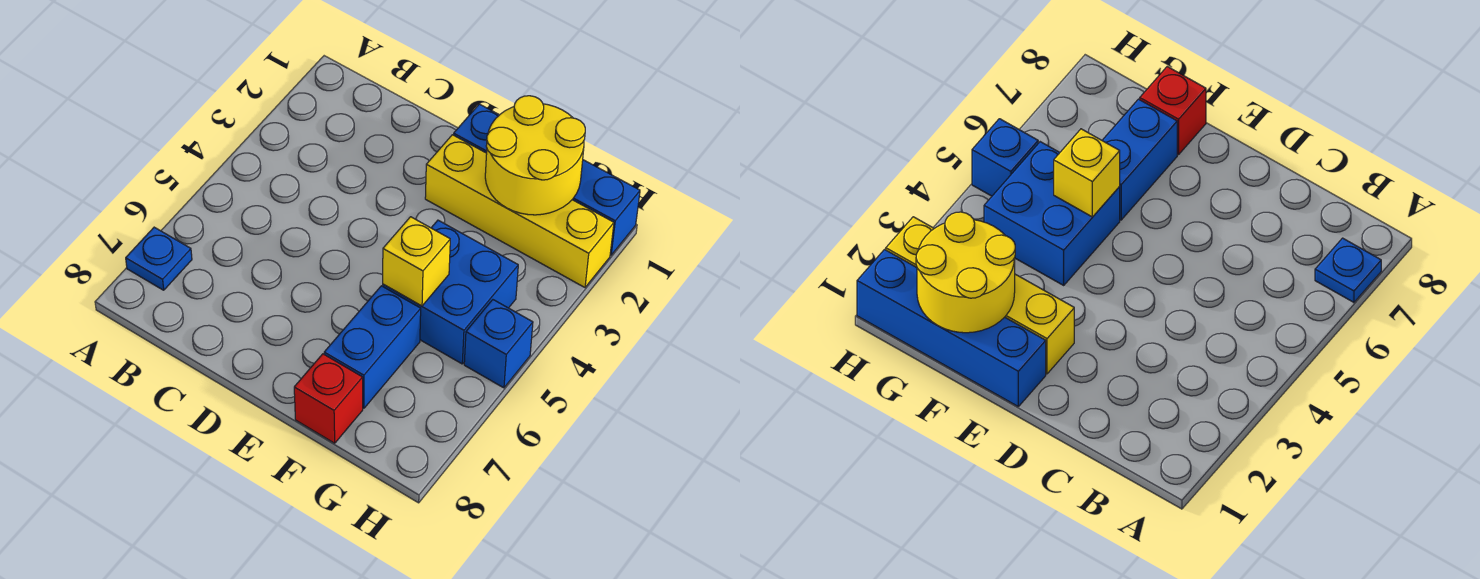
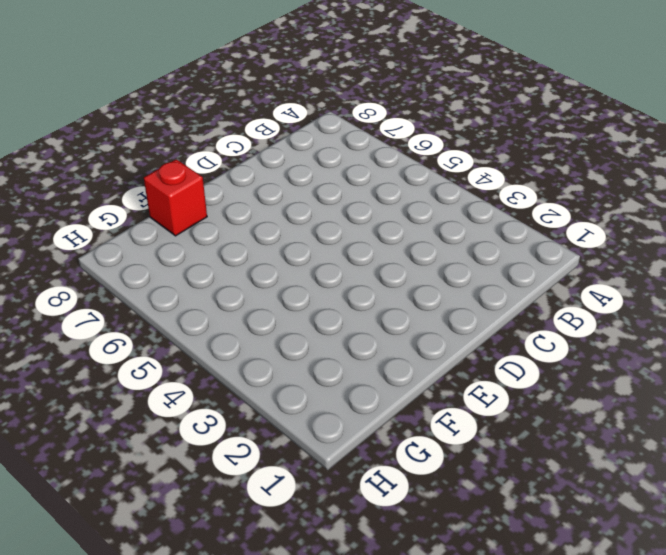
none -> blue plate A7 level 1
none -> blue brick E1:H1 level 1

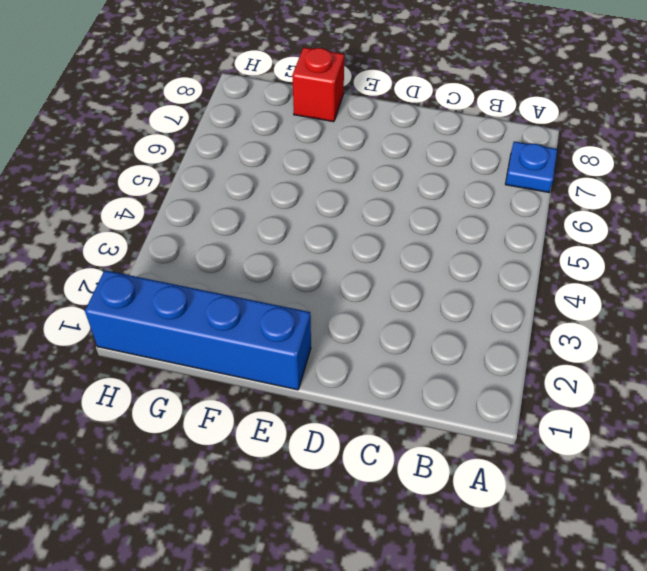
none -> yellow brick E2:H2 level 1
none -> blue brick F4:G5 level 1

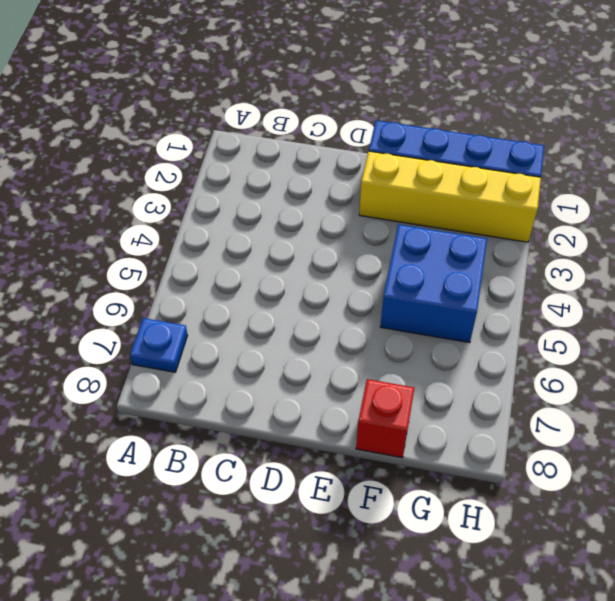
none -> blue brick F6:F7 level 1
none -> blue brick H5 level 1

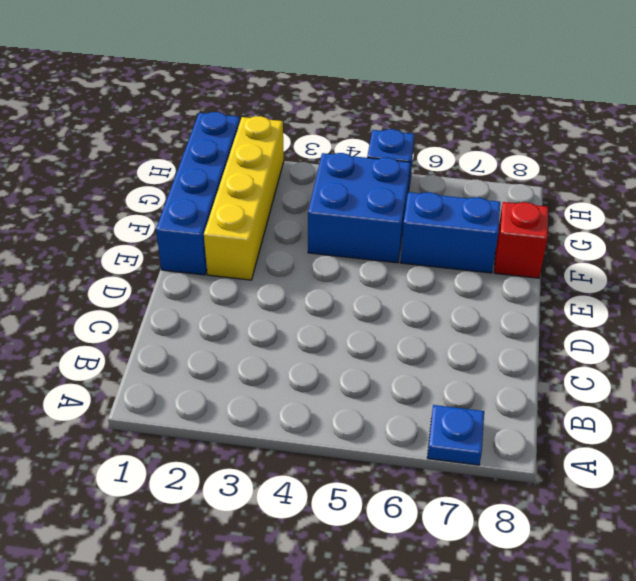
none -> yellow round brick F1:G2 level 2
none -> yellow brick F5 level 2

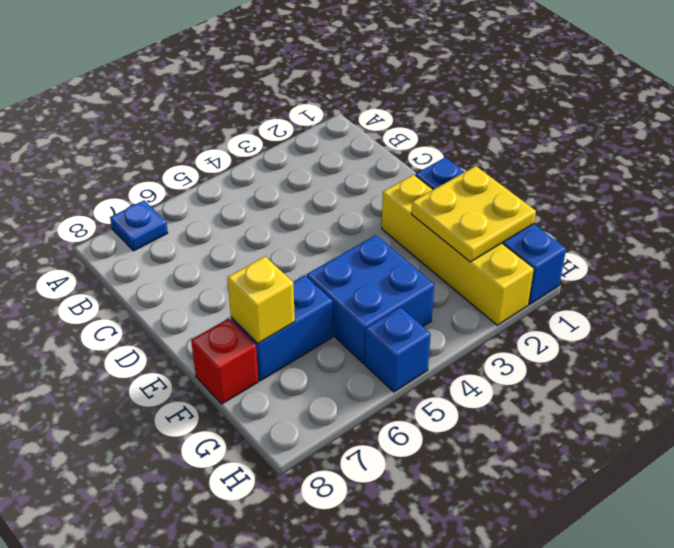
yellow plate F1:G2 level 2 -> yellow round brick F1:G2 level 2
yellow brick F7 level 2 -> yellow brick F5 level 2

